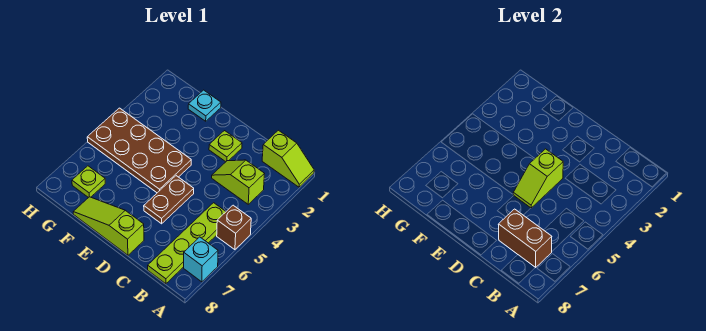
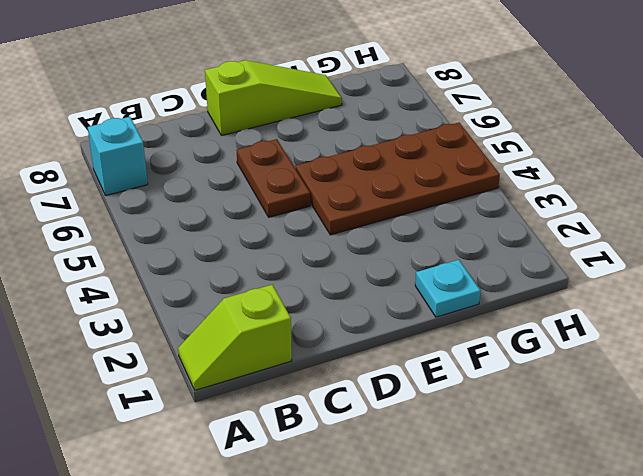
none -> brown brick A5 level 1
none -> lime slope B3:C3 level 1 top B
none -> lime plate B5:B8 level 1

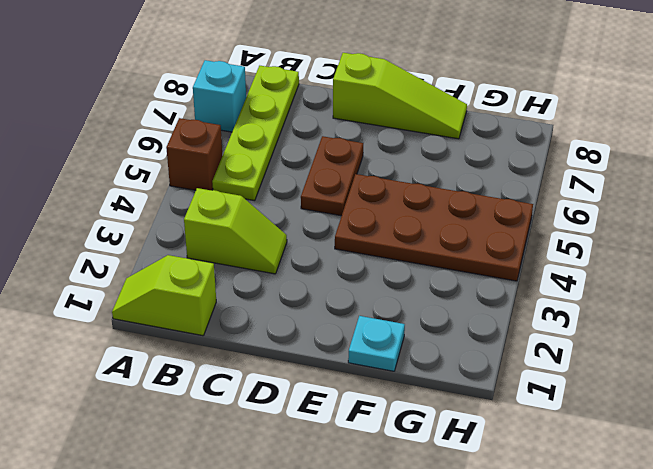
none -> lime plate D2 level 1
none -> lime plate G7 level 1
none -> brown brick B7:C7 level 2

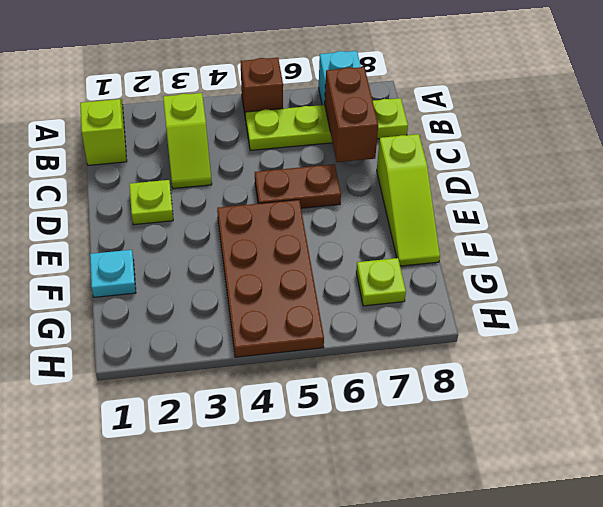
none -> lime slope D4:D5 level 2 top 4

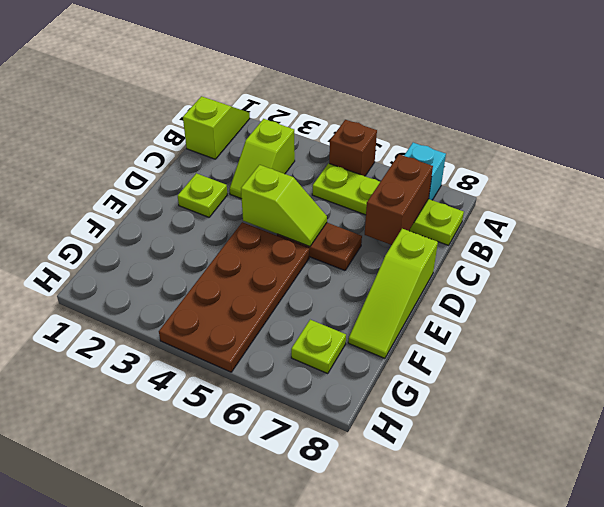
none -> cyan plate F1 level 1

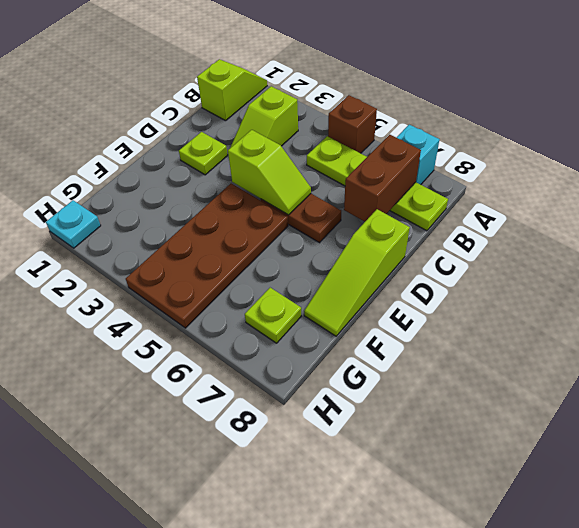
cyan plate H1 level 1 -> cyan plate F1 level 1

